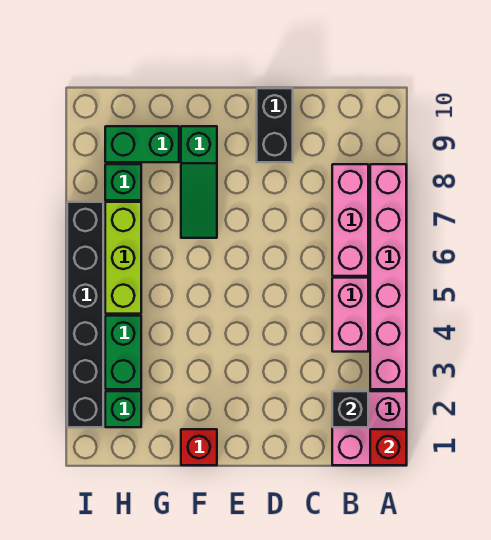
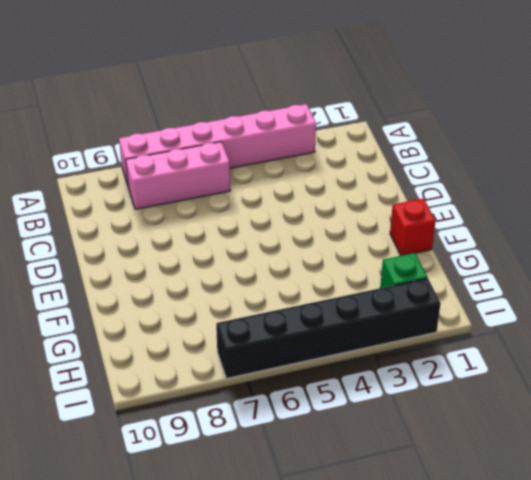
none -> pink brick A1:B2 level 1
none -> pink brick B4:B5 level 1
none -> black brick D9:D10 level 1

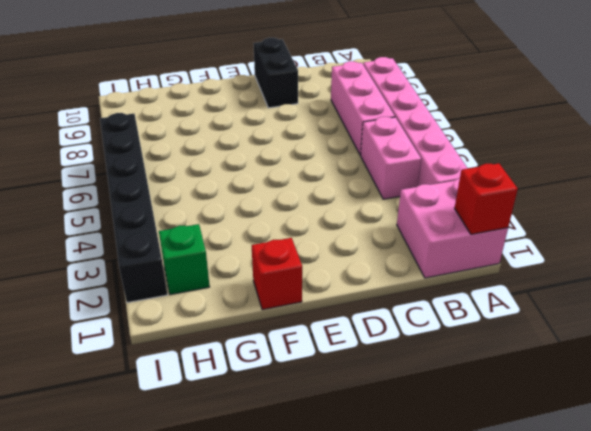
none -> green slope F7:F9 level 1 top 9
none -> green brick G9:H9 level 1
none -> green brick H3:H4 level 1

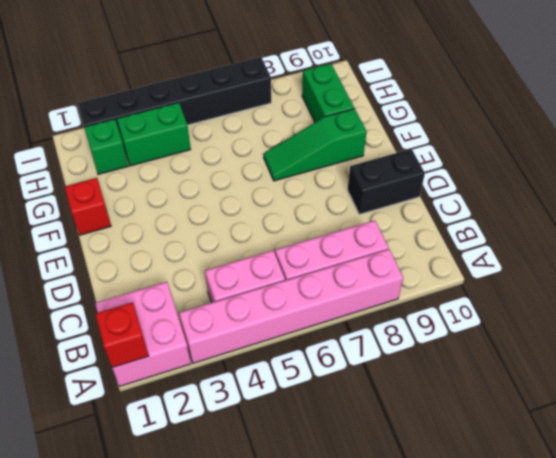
none -> lime brick H5:H7 level 1
none -> green brick H8 level 1
none -> black brick B2 level 2

